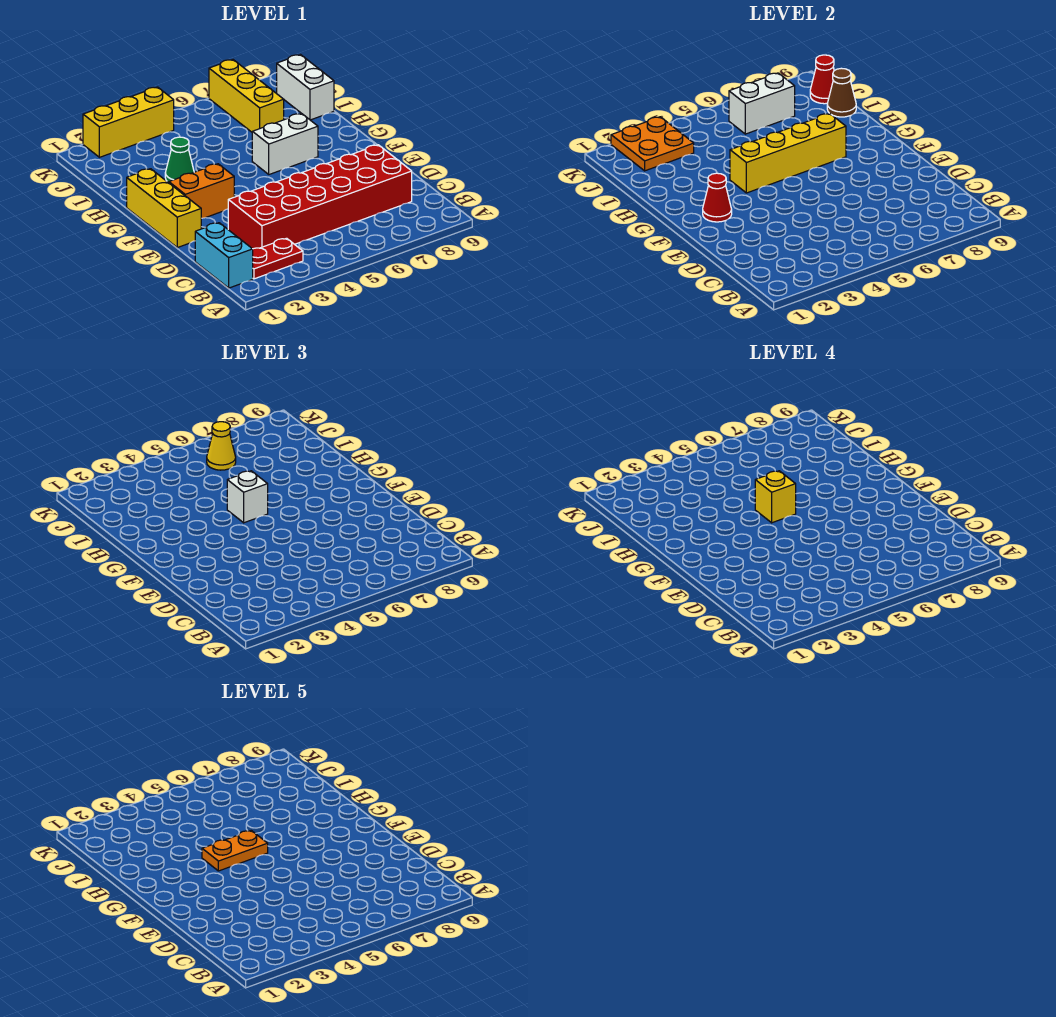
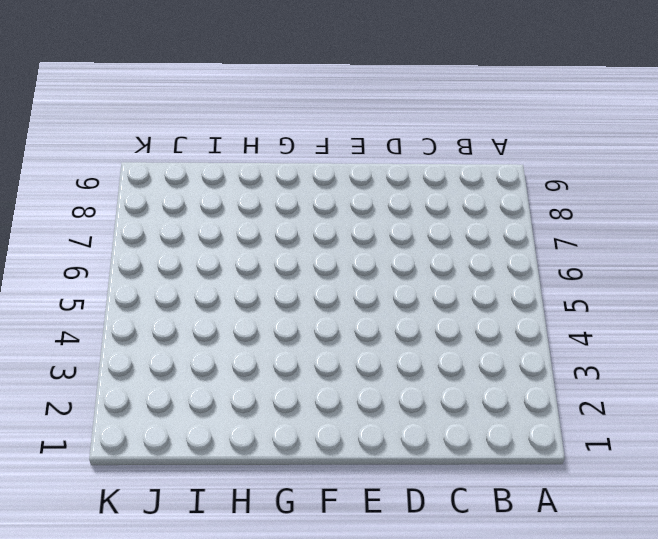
none -> cyan brick B1:C1 level 1
none -> red plate B2:B3 level 1
none -> red brick C3:D8 level 1

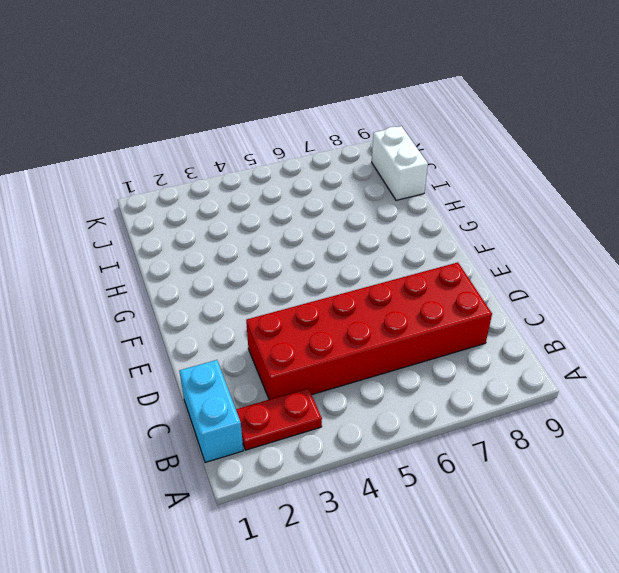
none -> yellow brick E1:G1 level 1
none -> orange brick F2:F3 level 1
none -> white brick G6:G7 level 1

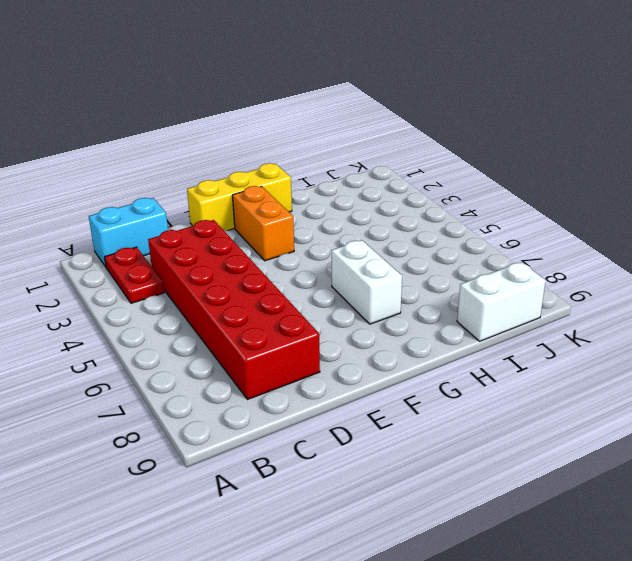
none -> green cone H3 level 1
none -> yellow brick I7:K7 level 1
none -> yellow brick K2:K4 level 1

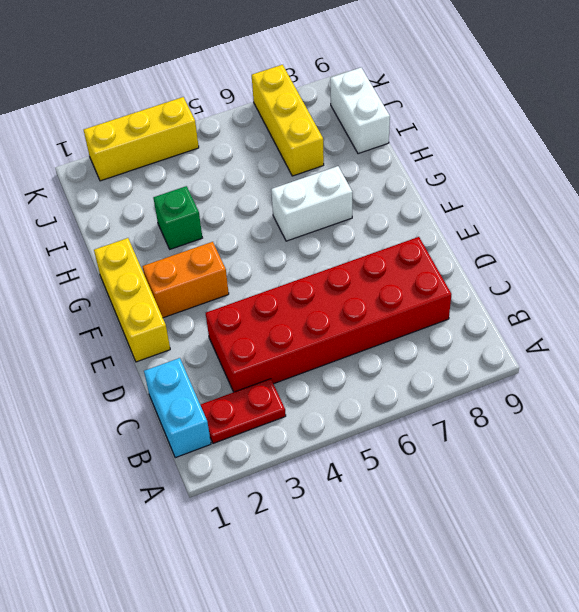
green brick H3 level 1 -> green cone H3 level 1
none -> red cone F2 level 2
none -> yellow brick G4:G7 level 2
none -> brown cone I9 level 2

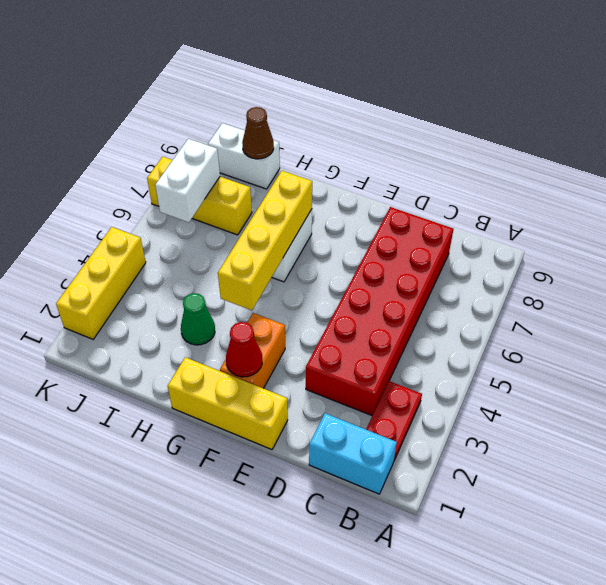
none -> orange plate J2:K3 level 2
none -> red cone J9 level 2
none -> white brick G5 level 3

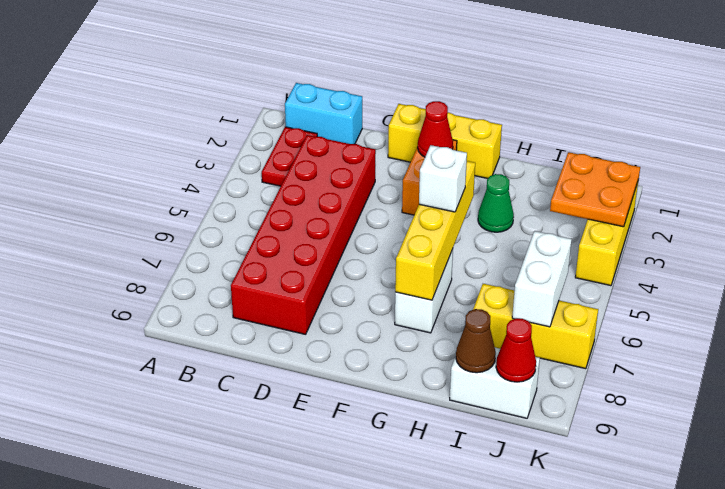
none -> yellow cone J6 level 3
none -> yellow brick G5 level 4
none -> orange plate G4:G5 level 5

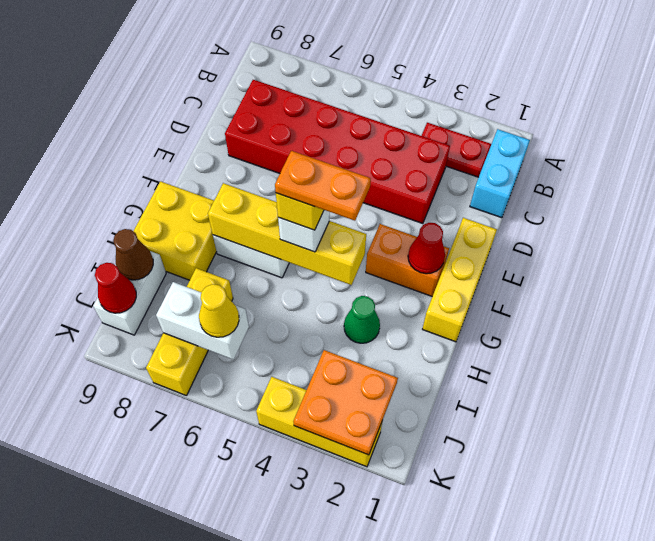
yellow brick G8:H9 level 1 -> none

